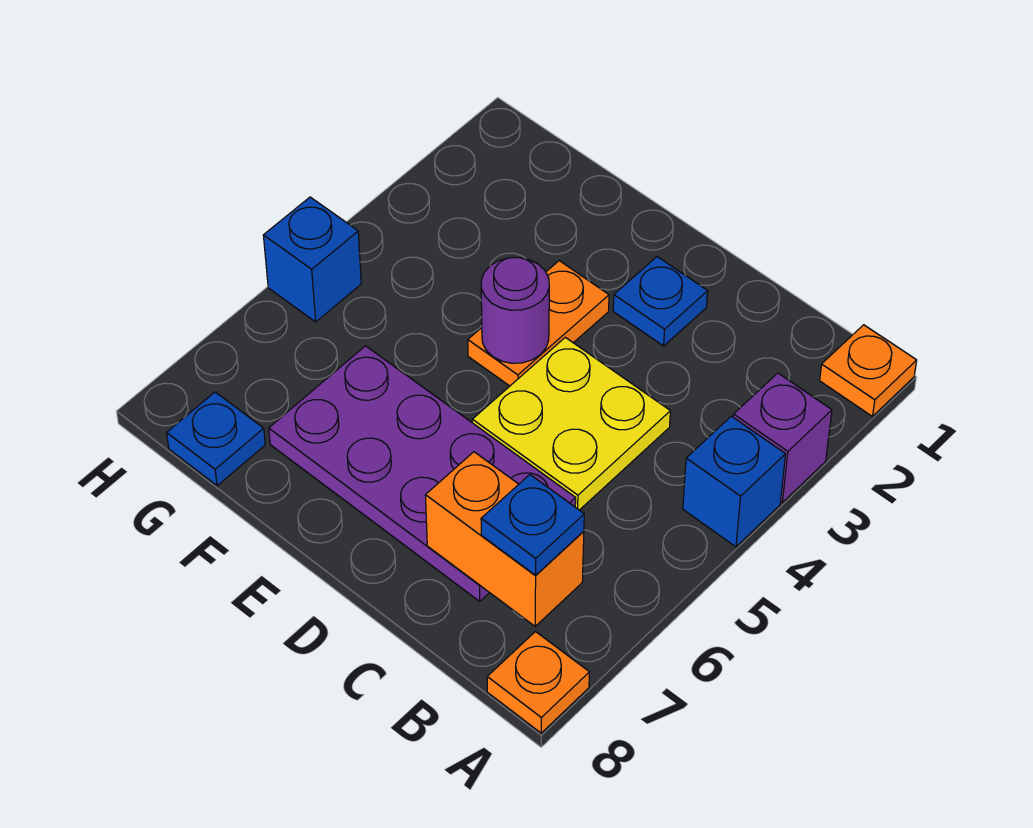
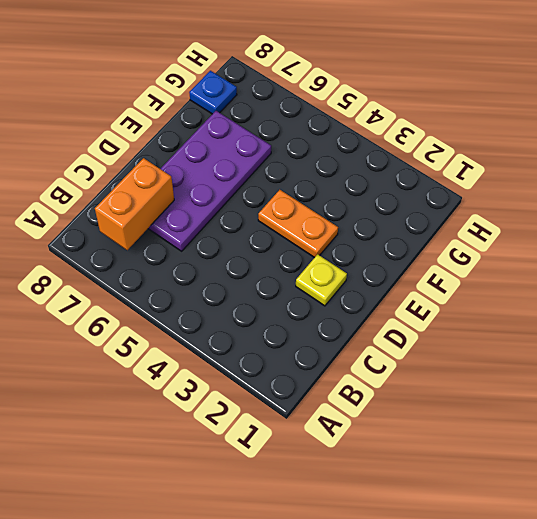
yellow plate D2 level 1 -> blue plate D2 level 1
none -> orange plate A1 level 1
none -> purple brick A3 level 1
none -> blue brick A4 level 1

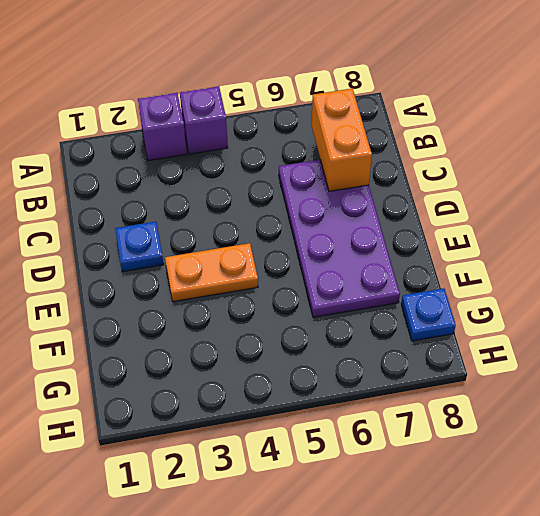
purple brick A4 level 1 -> blue brick A4 level 1
none -> orange plate A1 level 1
none -> orange plate A8 level 1
none -> yellow plate C4:D5 level 1

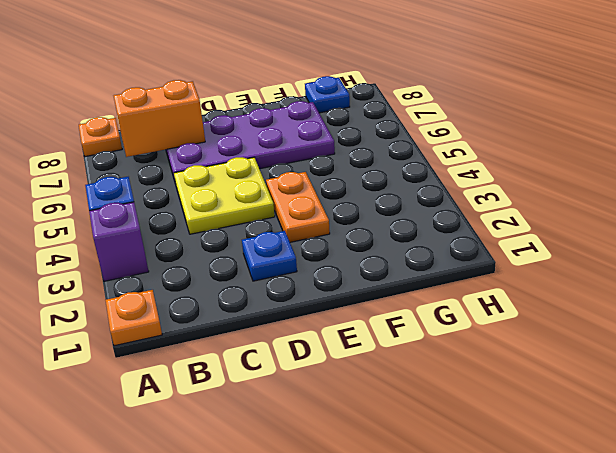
none -> blue brick H5 level 1
none -> purple round brick E4 level 2
none -> blue plate B7 level 3

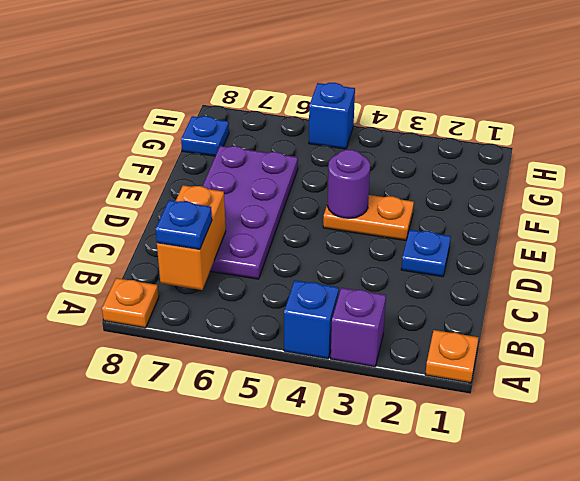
none -> yellow plate C4:D5 level 1

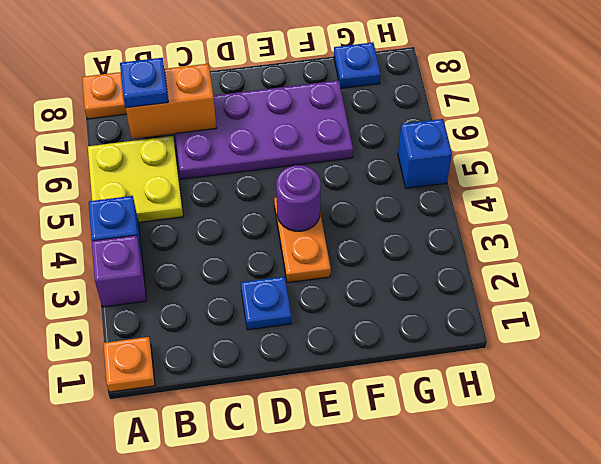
yellow plate A5:B6 level 1 -> yellow plate C4:D5 level 1

